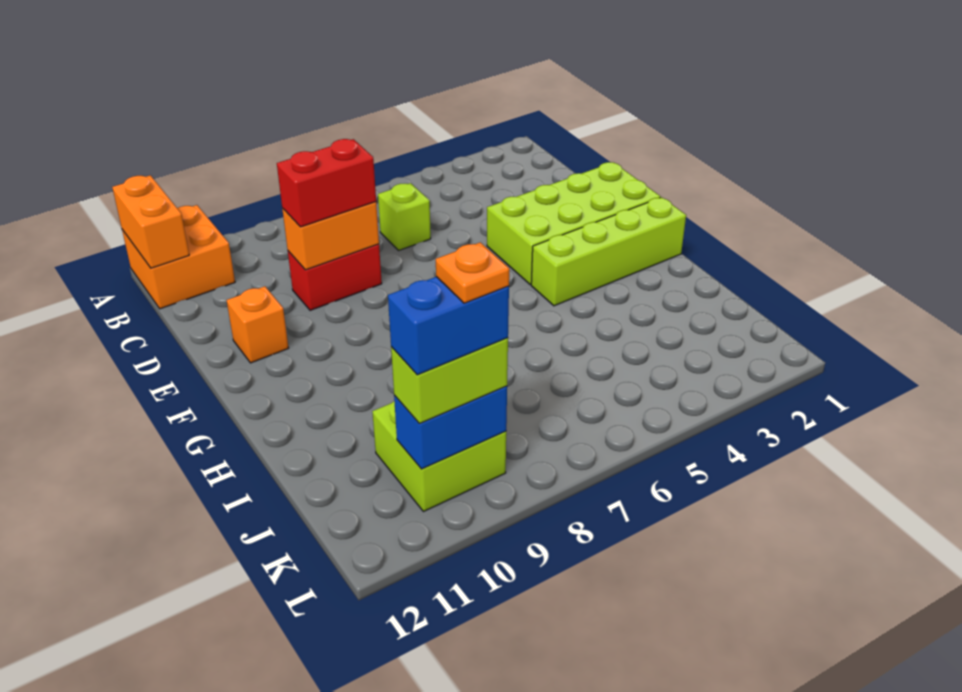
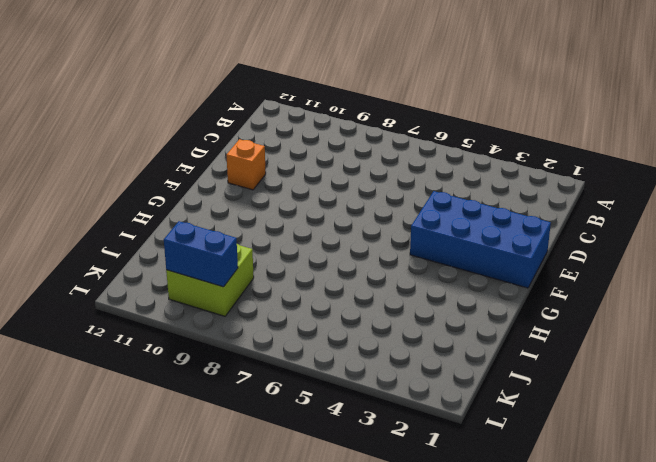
blue brick E1:F4 level 1 -> lime brick E1:F4 level 1
none -> orange brick A11:B12 level 1
none -> lime brick C6 level 1
none -> red brick D8:D9 level 1

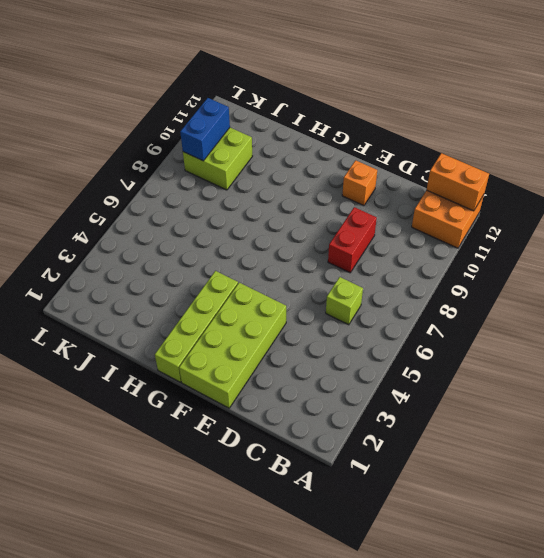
none -> orange brick D8:D9 level 2
none -> red brick D8:D9 level 3
none -> lime brick K9:K10 level 3

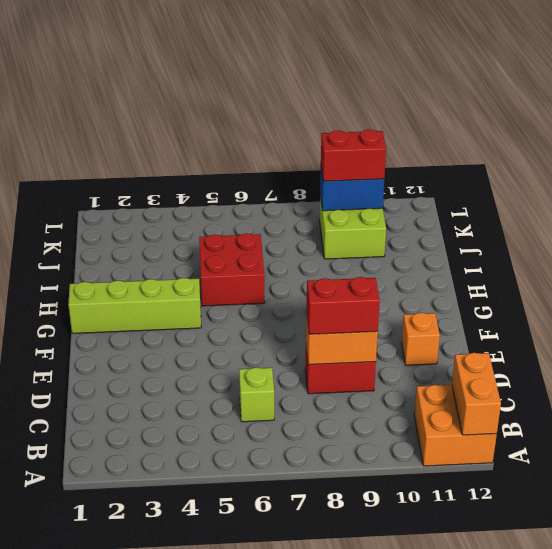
red brick H5:I6 level 1 -> none
red brick K9:K10 level 3 -> lime brick K9:K10 level 3
none -> lime brick E1:F4 level 1
none -> blue brick K9:K10 level 4
none -> orange plate K9 level 5

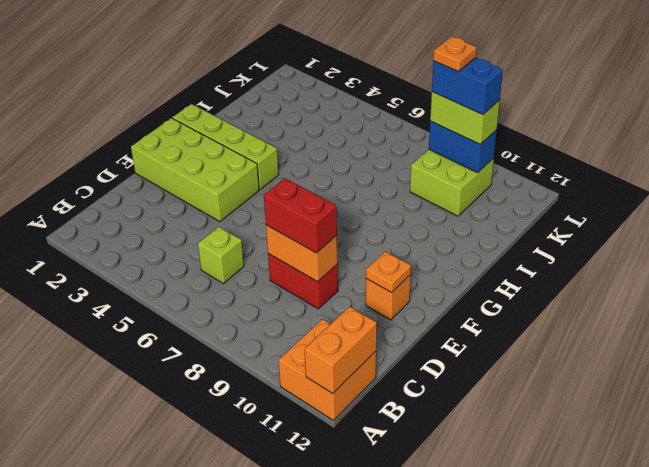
orange plate E11 level 2 -> none

